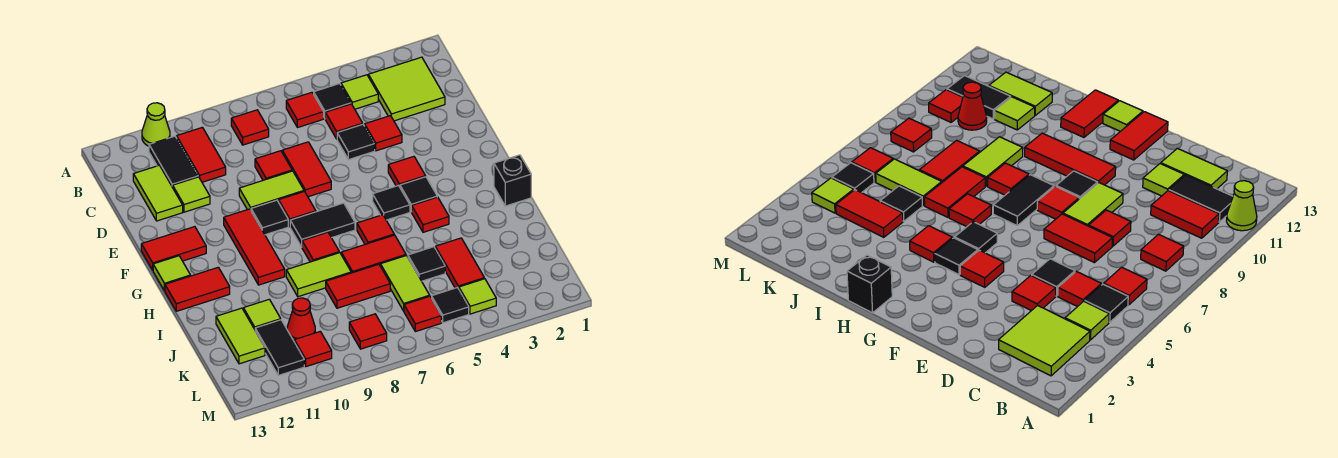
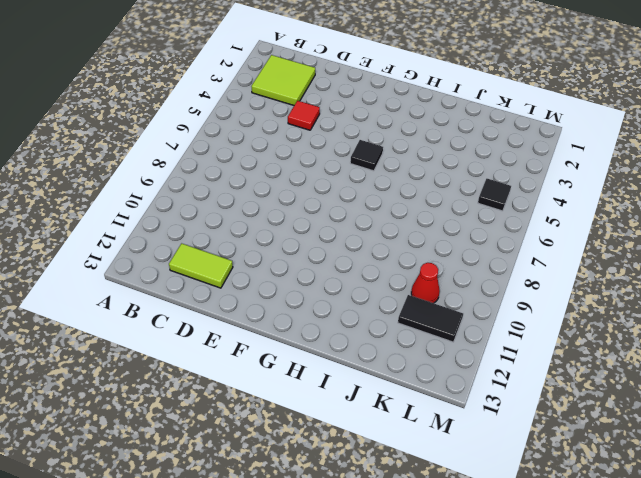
none -> lime cone A11 level 1
none -> lime tile B4 level 1
none -> black tile B5 level 1
none -> red tile B6 level 1

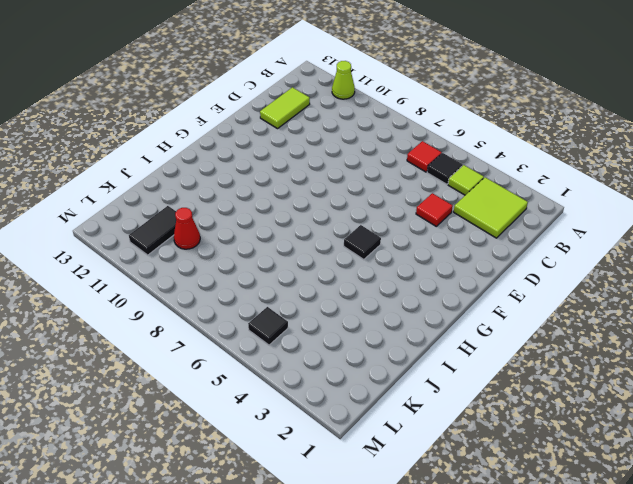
none -> red tile B8 level 1
none -> red tile B10:C10 level 1
none -> black tile B11:C11 level 1
none -> red tile C5 level 1

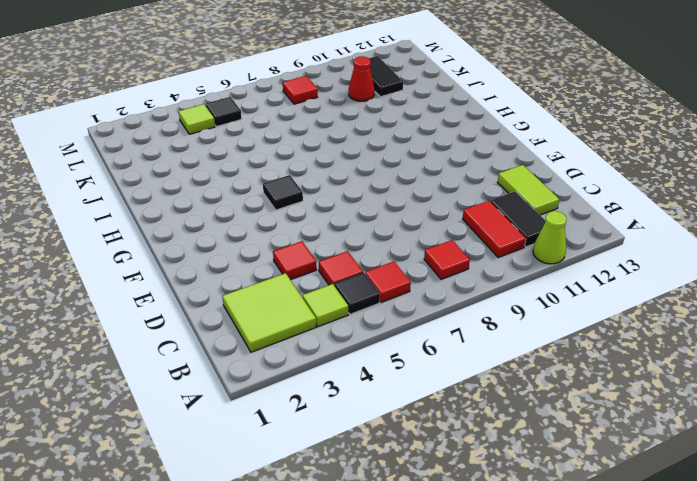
none -> black tile D5 level 1
none -> red tile D7:E7 level 1
none -> red tile D8 level 1
none -> lime tile D11 level 1

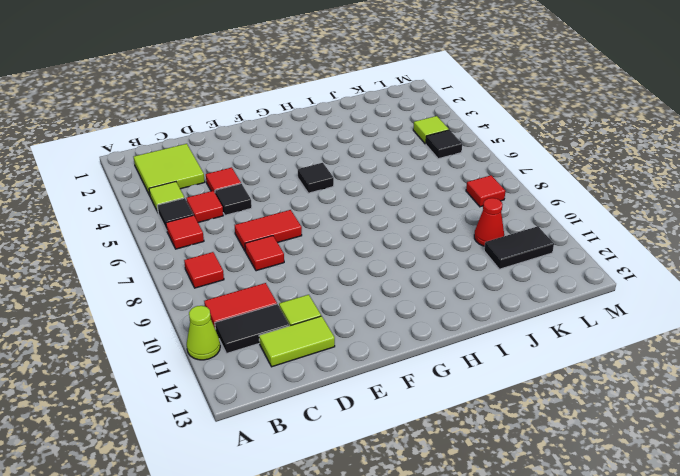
none -> lime tile E8:E9 level 1
none -> red tile F4 level 1
none -> red tile F8 level 1
none -> black tile F9 level 1

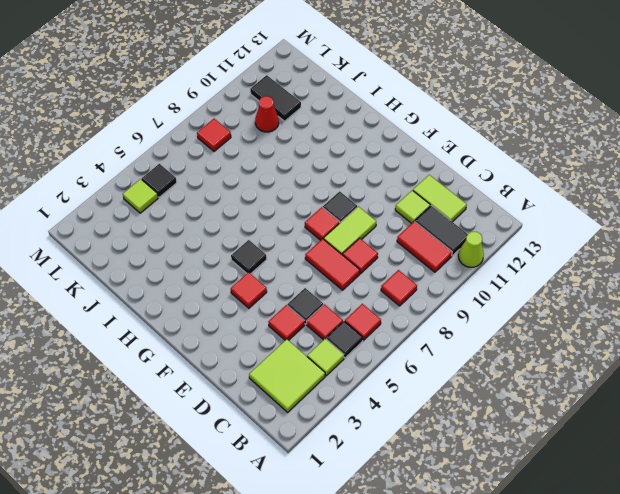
none -> red tile F10:H10 level 1
none -> red tile F12:F13 level 1
none -> black tile G4 level 1
none -> black tile G7:G8 level 1

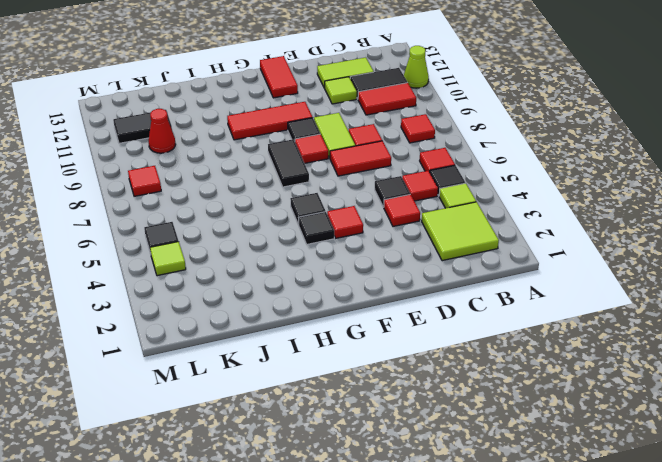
none -> lime tile G13 level 1
none -> black brick H1 level 1
none -> red tile H4 level 1
none -> red tile H6 level 1

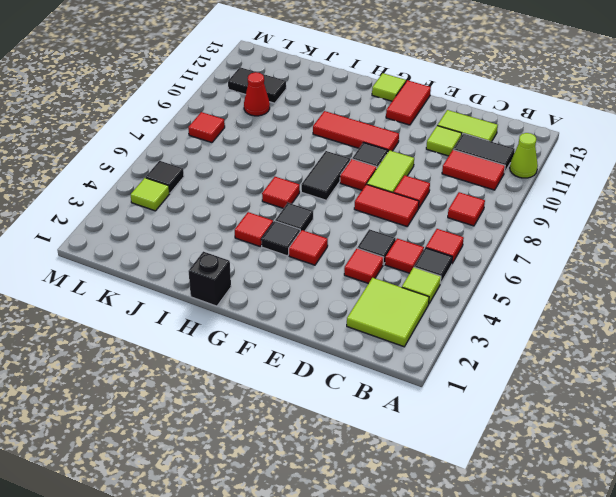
none -> red tile H8 level 1
none -> red tile H12:H13 level 1
none -> red tile I6:I7 level 1
none -> lime tile I8:I9 level 1

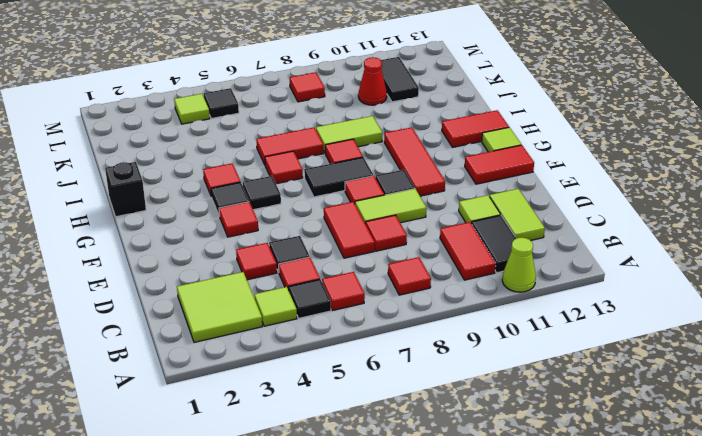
none -> red tile J4:K4 level 1
none -> black tile J5 level 1
none -> lime tile J6:K6 level 1
none -> red tile J7:J8 level 1

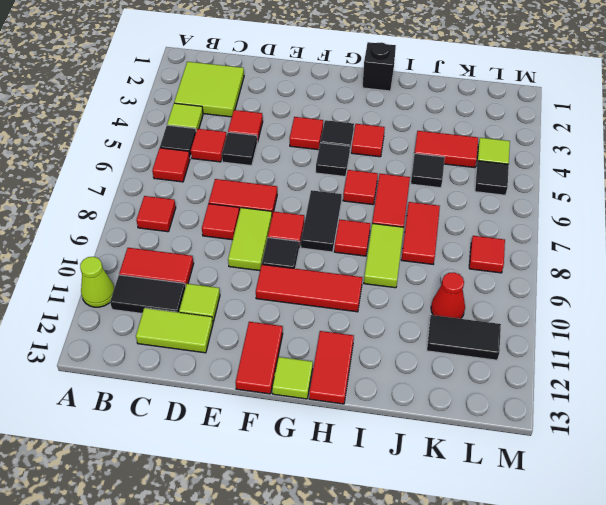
none -> lime tile J6:K6 level 1
none -> lime tile J11 level 1
none -> lime tile J12:K12 level 1
none -> red tile L6 level 1

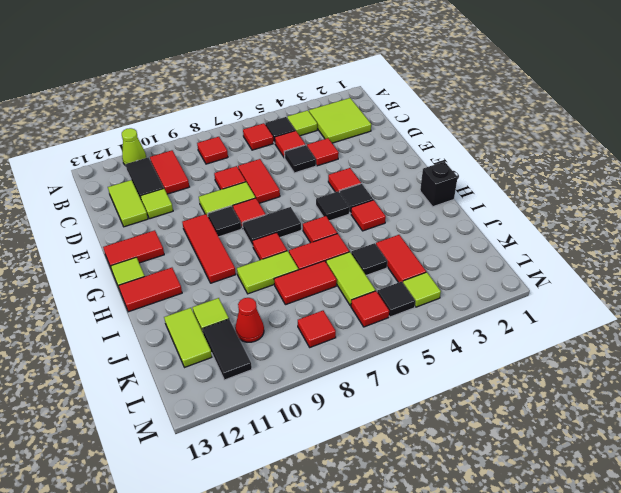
none -> red tile L10 level 1

